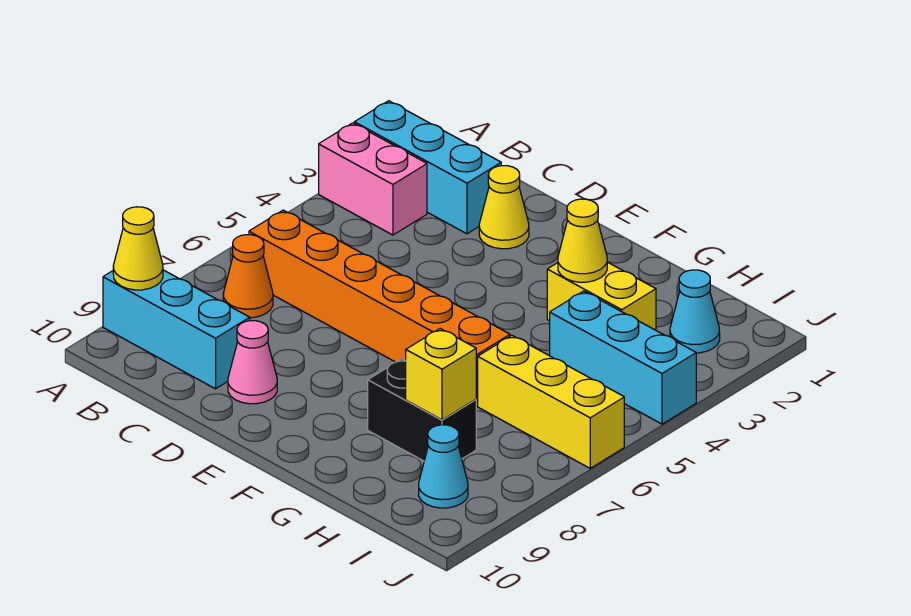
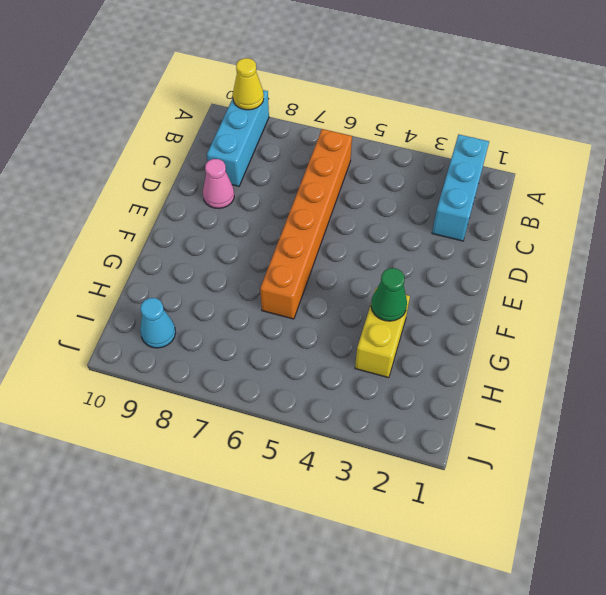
green cone G3 level 2 -> yellow cone G3 level 2
none -> pink brick A3:B3 level 1
none -> orange cone B7 level 1
none -> yellow cone D2 level 1

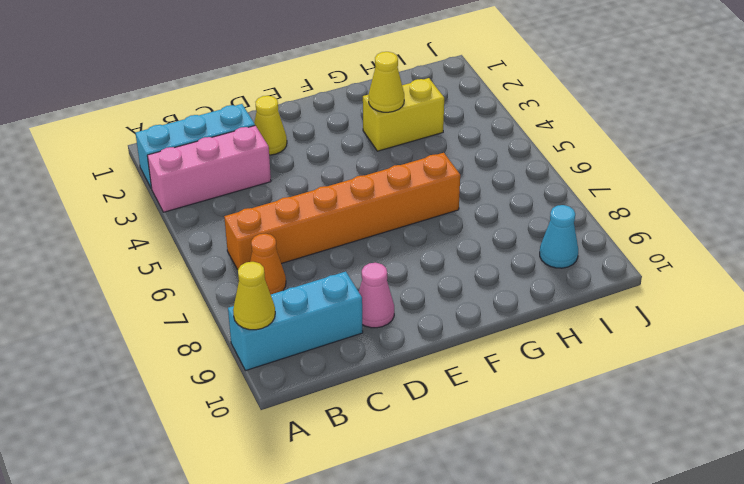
pink brick A3:C3 level 1 -> pink brick A3:B3 level 1
none -> black brick G8:H8 level 1
none -> cyan brick H4:J4 level 1
none -> yellow brick H6:J6 level 1

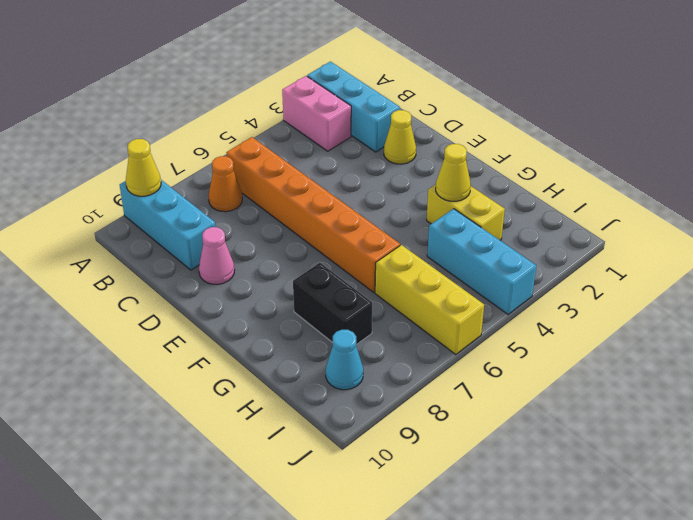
none -> cyan cone I2 level 1
none -> yellow brick H8 level 2

